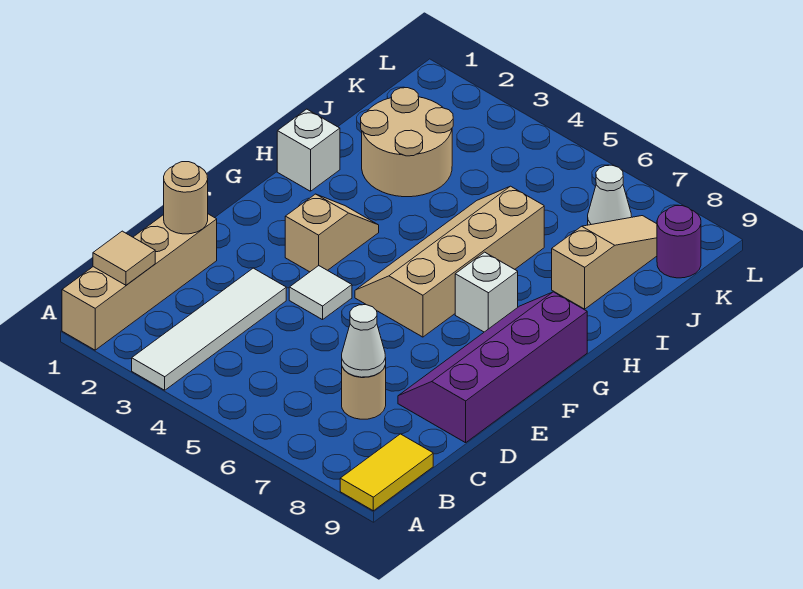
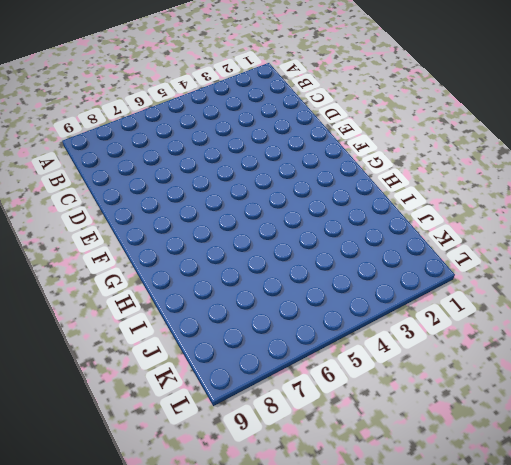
none -> tan brick A1:D1 level 1
none -> white tile A3:D3 level 1
none -> yellow tile A9:B9 level 1

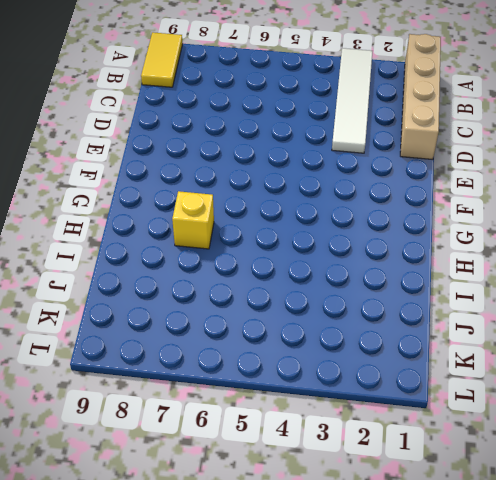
yellow brick H7 level 1 -> none
none -> tan round brick C7 level 1
none -> purple slope D8:G9 level 1 top 9
none -> white tile E4 level 1

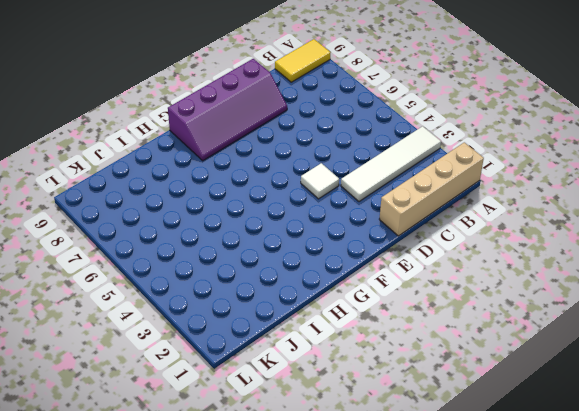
none -> tan round brick C7 level 1
none -> tan slope F3:G3 level 1 top F
none -> tan slope F5:I6 level 1 top 6

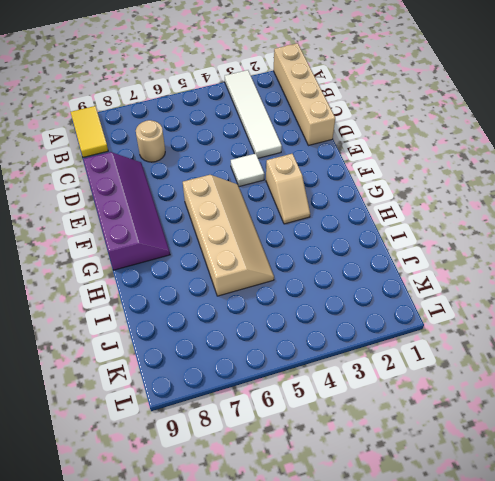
none -> white brick G7 level 1
none -> white brick H1 level 1
none -> tan round brick I2:J3 level 1

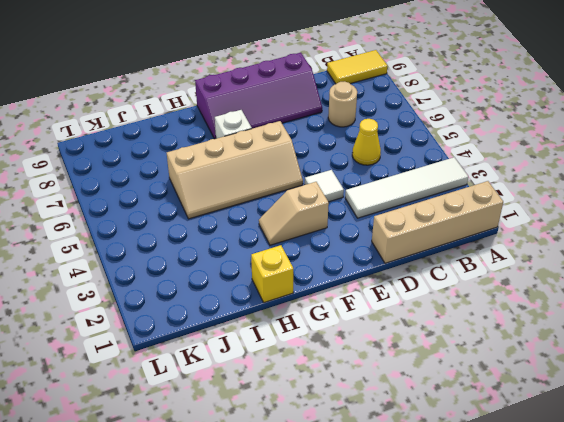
yellow cone C5 level 1 -> none
yellow brick H1 level 1 -> white brick H1 level 1
none -> tan round brick I2:J3 level 1
none -> tan slope I8:K8 level 1 top I
none -> white cone K7 level 1

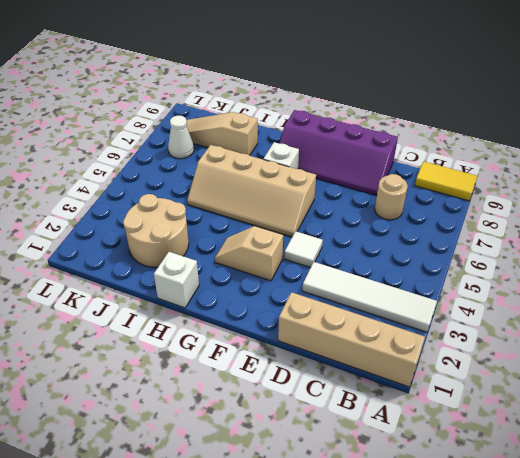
none -> purple round brick K9 level 1
none -> tan tile B1 level 2
none -> white cone C7 level 2

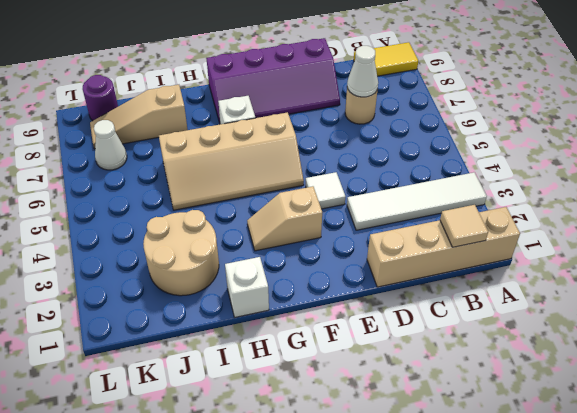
none -> tan round brick D1 level 2

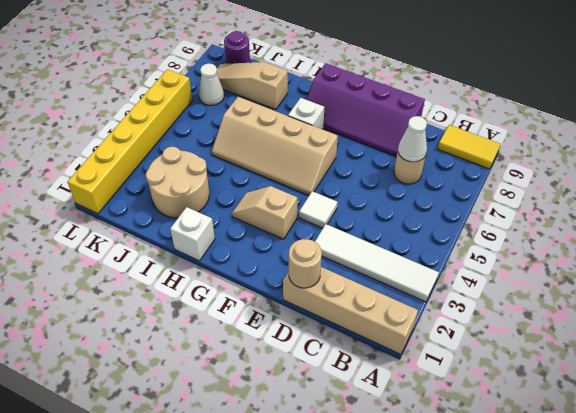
yellow brick L1:L6 level 1 -> none
none -> tan tile B1 level 2

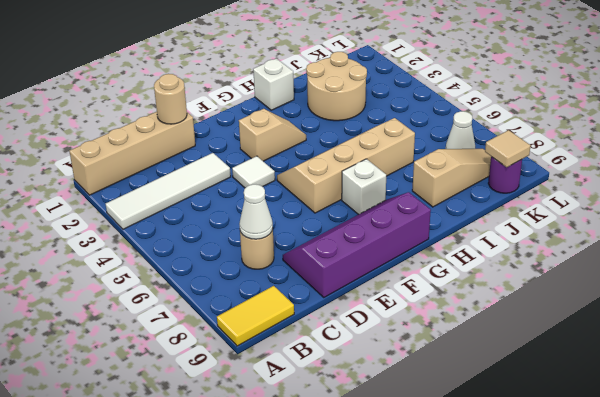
tan tile K9 level 2 -> tan tile B1 level 2

